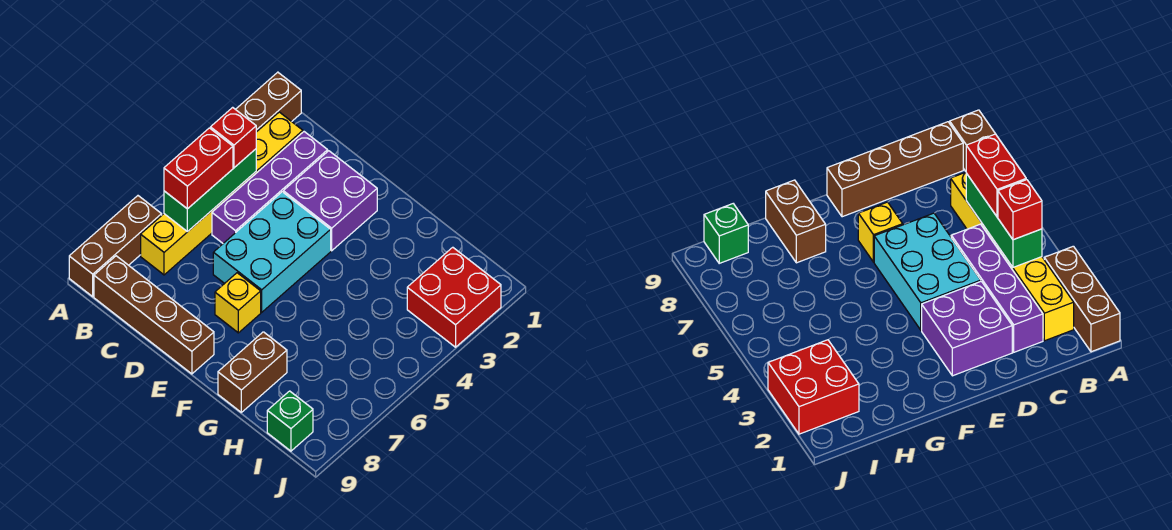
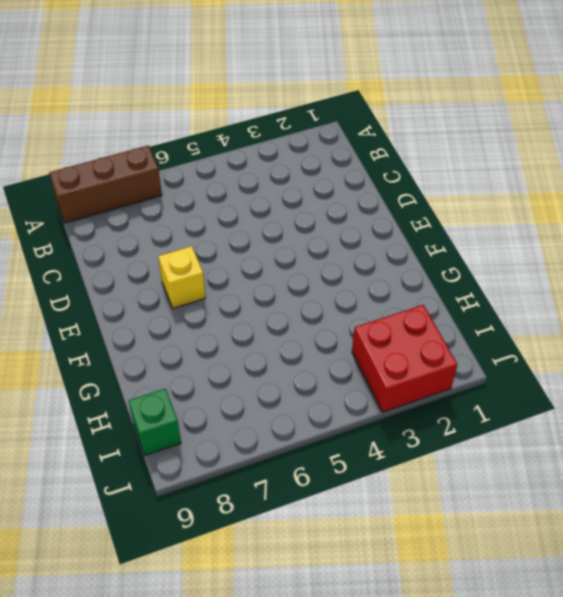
none -> brown brick A1:A3 level 1
none -> yellow brick B2:B7 level 1
none -> brown brick B9:E9 level 1

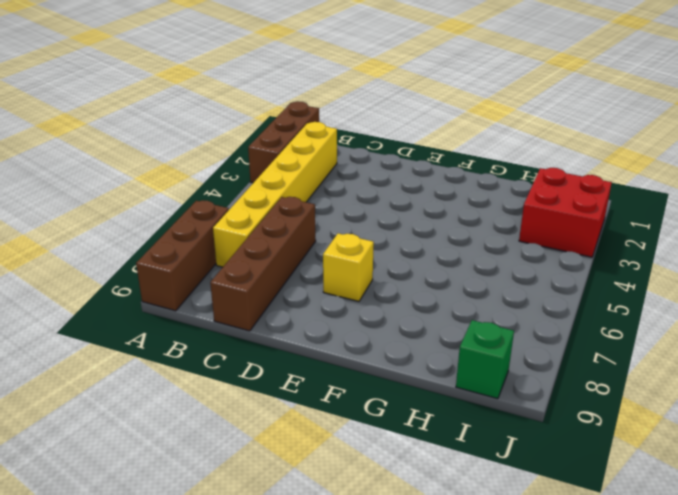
brown brick C6:C9 level 1 -> brown brick B9:E9 level 1
none -> purple brick C2:C5 level 1
none -> purple brick D2:E3 level 1
none -> cyan brick D4:E6 level 1

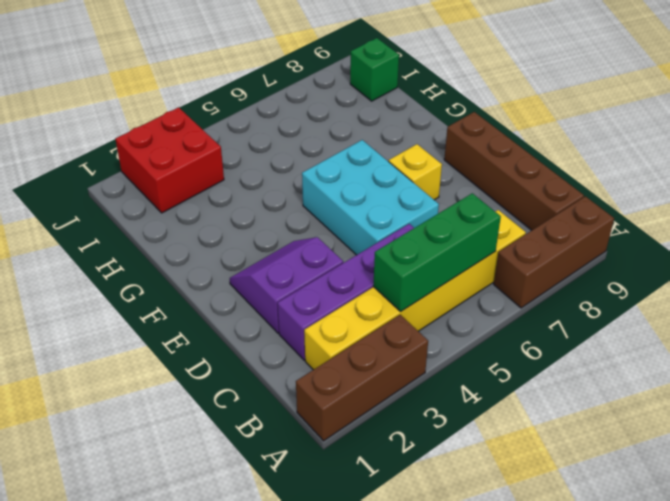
purple slope D2:E3 level 1 top D -> purple brick D2:E3 level 1
cyan brick D5:F6 level 1 -> cyan brick D4:E6 level 1
none -> brown brick G8:G9 level 1
none -> red brick B4 level 3
none -> red brick B5:B6 level 3

